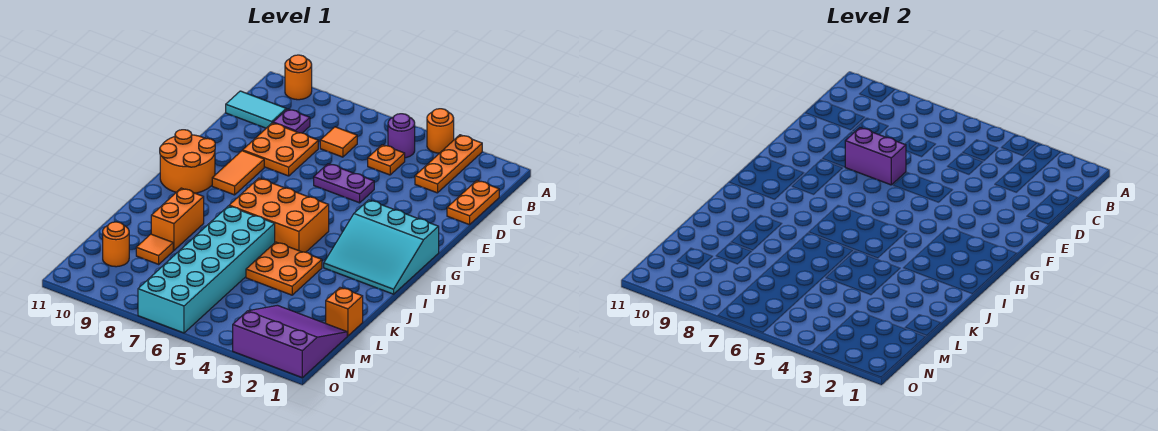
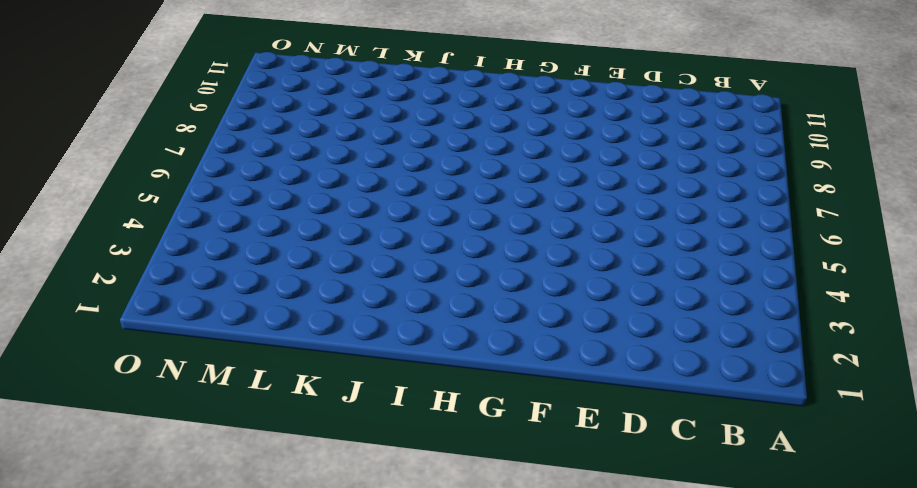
none -> orange plate A3:C3 level 1
none -> orange round brick A4 level 1
none -> orange round brick A10 level 1

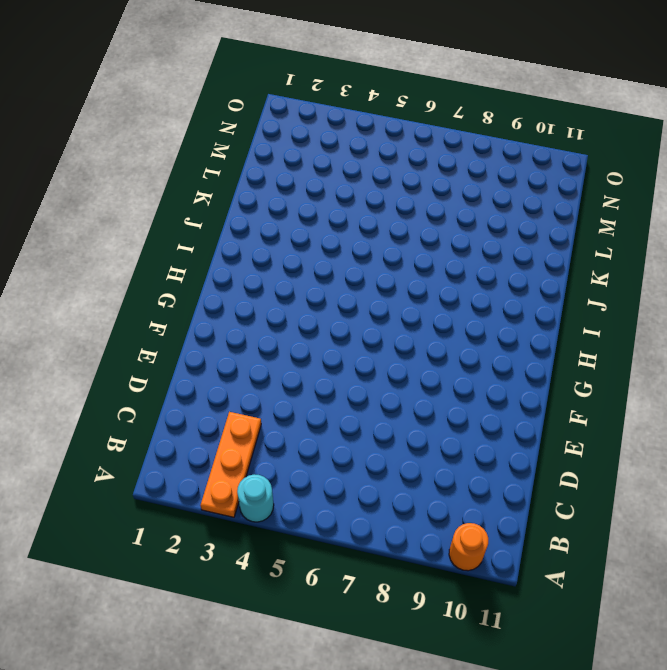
cyan round brick A4 level 1 -> orange round brick A4 level 1
none -> purple round brick B5 level 1
none -> orange plate C1:D1 level 1
none -> orange plate C5 level 1

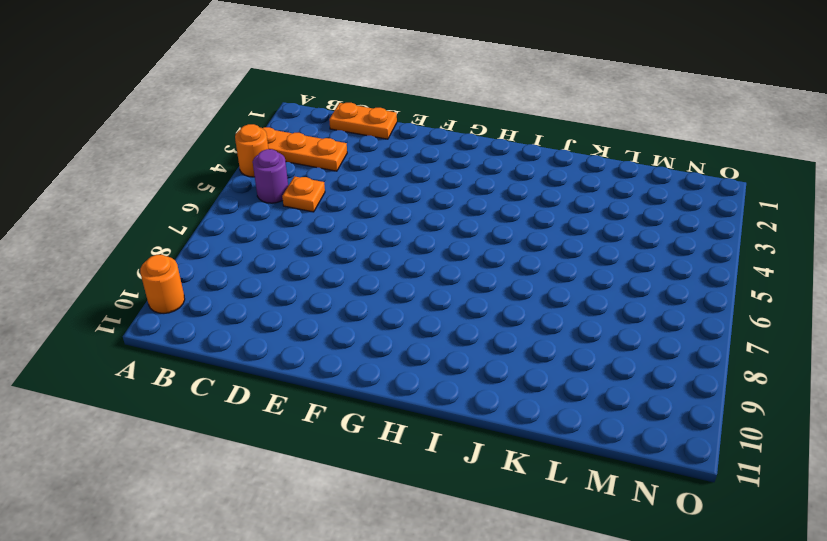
none -> orange tile C7 level 1
none -> purple plate C9 level 1
none -> cyan tile C10:C11 level 1

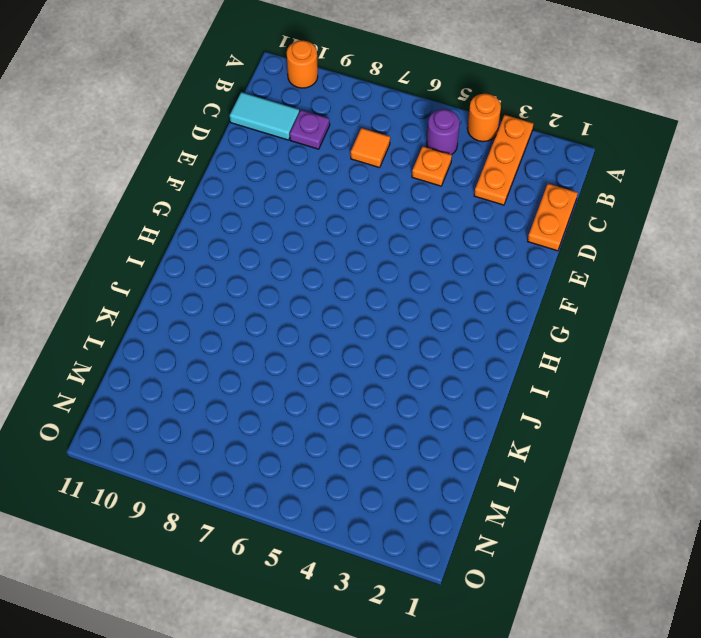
none -> orange plate D8:E9 level 1
none -> purple plate E5:E6 level 1
none -> orange tile F9:G9 level 1

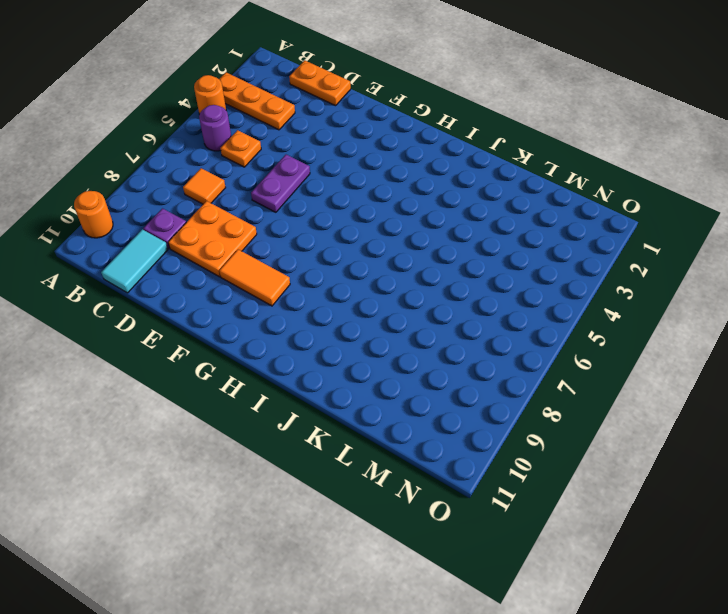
none -> cyan slope G1:I3 level 1 top G
none -> orange round brick G10:H11 level 1
none -> orange brick H5:I7 level 1

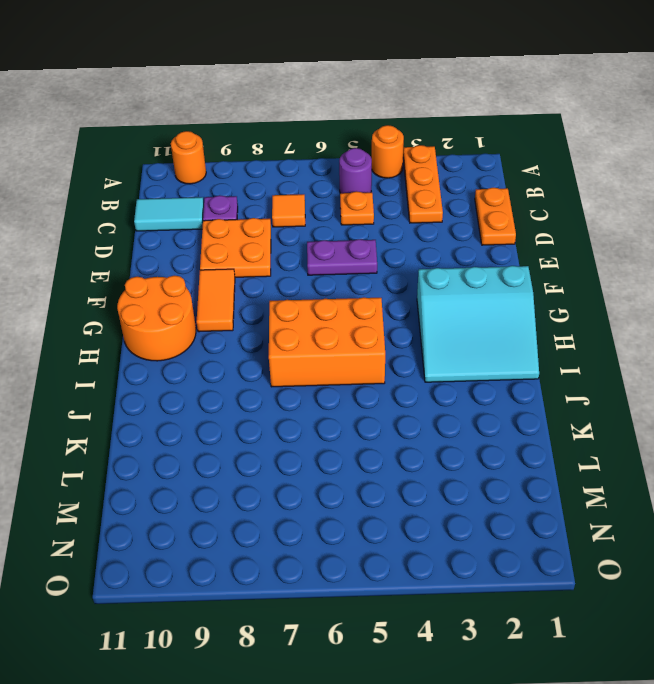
none -> orange plate J4:K5 level 1
none -> cyan brick J6:O7 level 1
none -> orange brick J9:K9 level 1

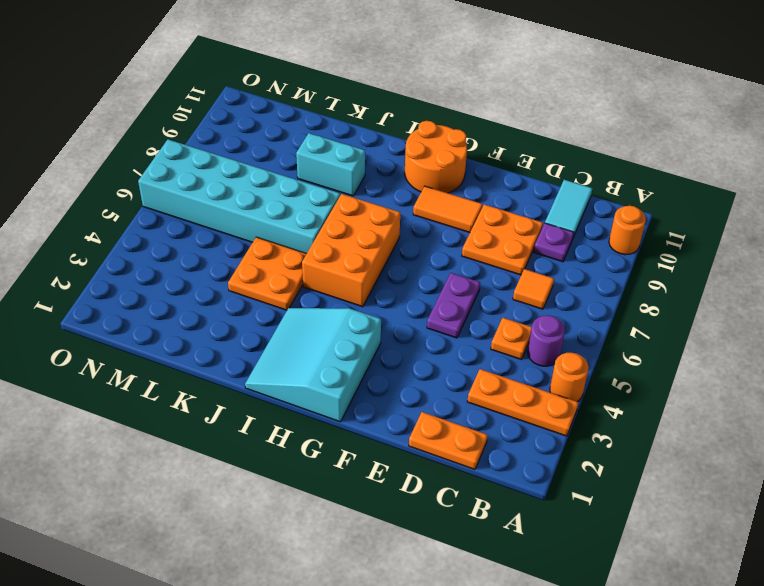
cyan brick J9:K9 level 1 -> orange brick J9:K9 level 1
none -> orange brick L1 level 1
none -> orange tile L9 level 1
none -> purple slope M1:O3 level 1 top O

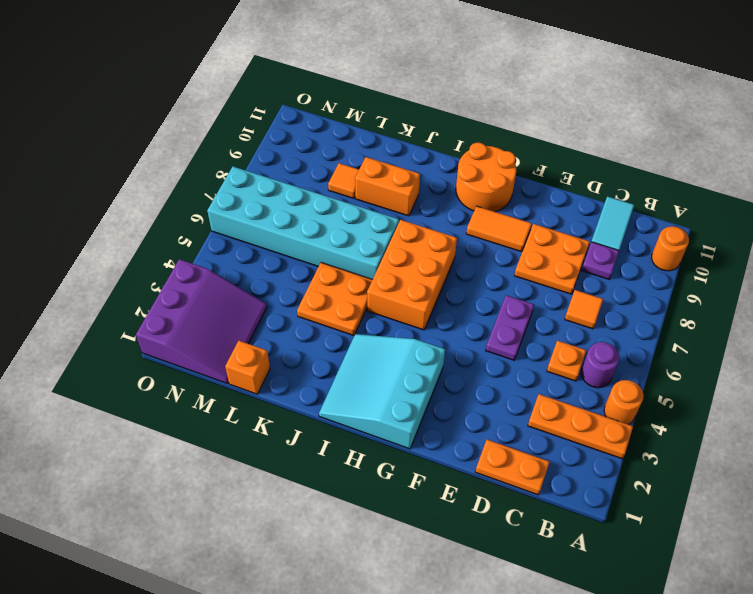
none -> orange round brick M10 level 1
none -> purple brick E7:E8 level 2

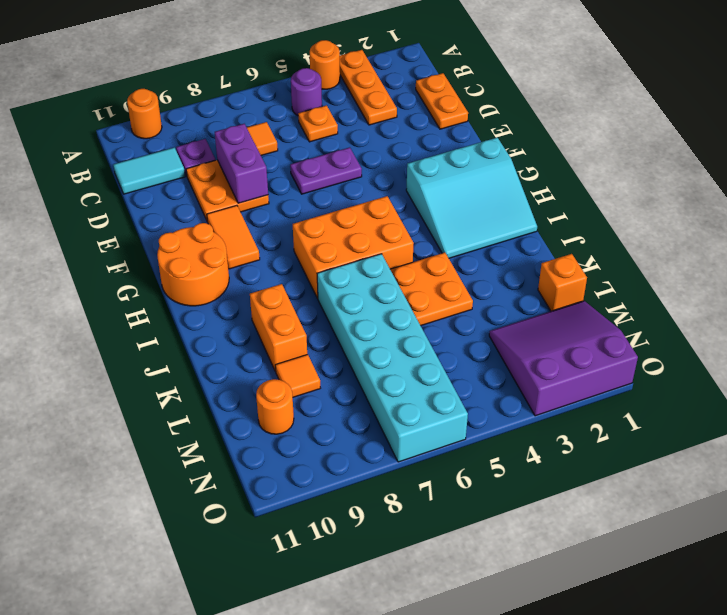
purple brick D8:E8 level 2 -> purple brick E7:E8 level 2

